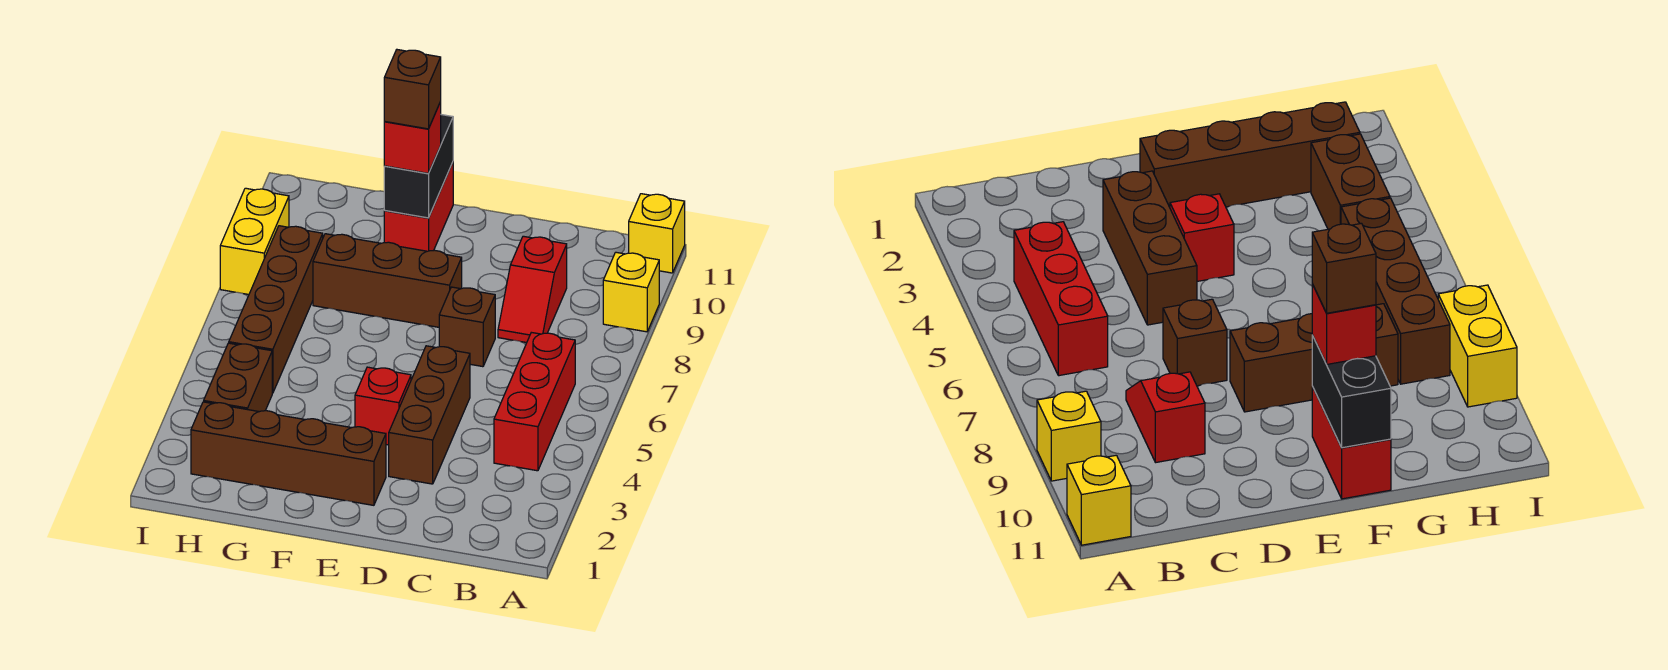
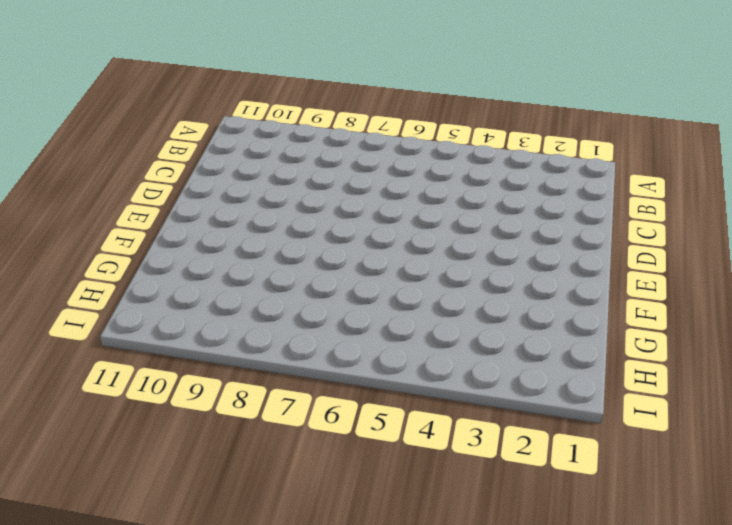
none -> yellow brick A9 level 1
none -> yellow brick A11 level 1
none -> red brick B4:B6 level 1

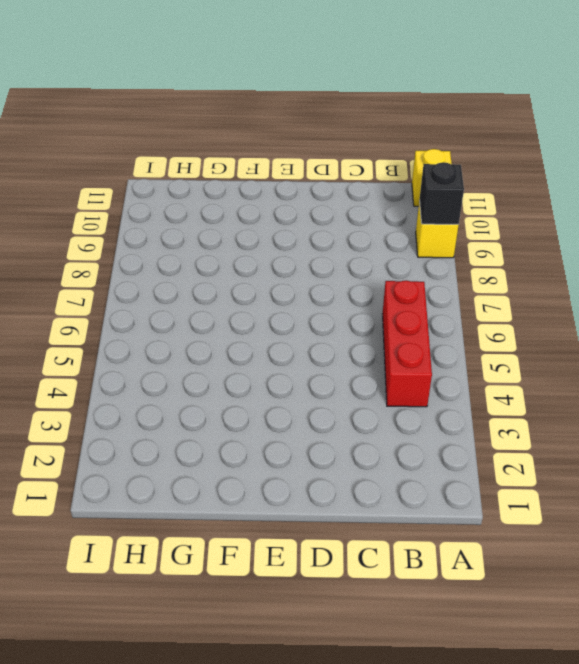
black brick A9 level 2 -> none
none -> red slope C8:C9 level 1 top 9
none -> brown brick D3:D5 level 1
none -> brown brick D7 level 1

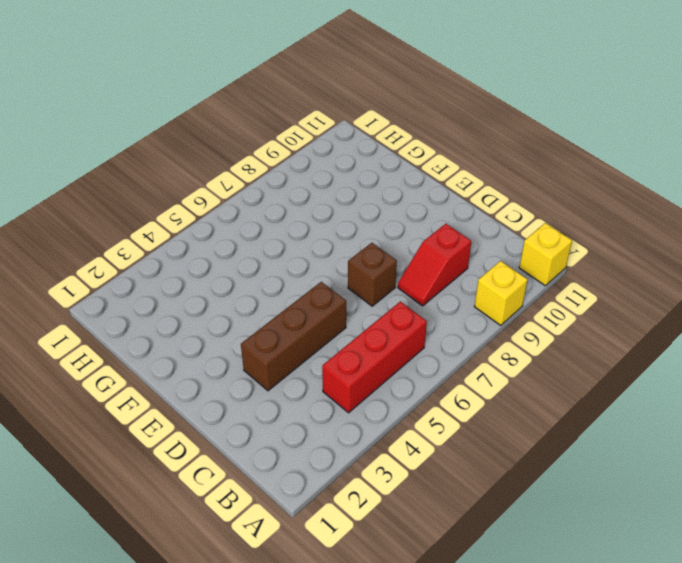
none -> brown brick E2:H2 level 1
none -> red brick E4 level 1
none -> brown brick E8:G8 level 1

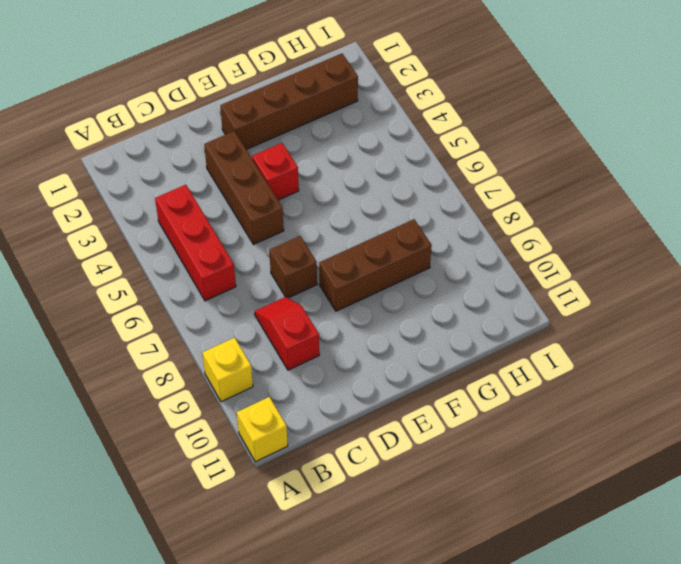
none -> red brick F10:F11 level 1
none -> brown brick H3:H4 level 1
none -> brown brick H5:H8 level 1

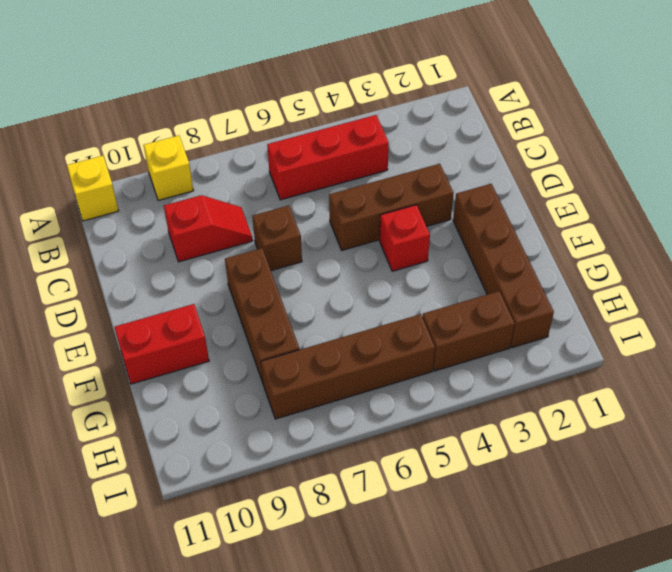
none -> yellow brick I8:I9 level 1
none -> black brick F10:F11 level 2
none -> red brick F10 level 3

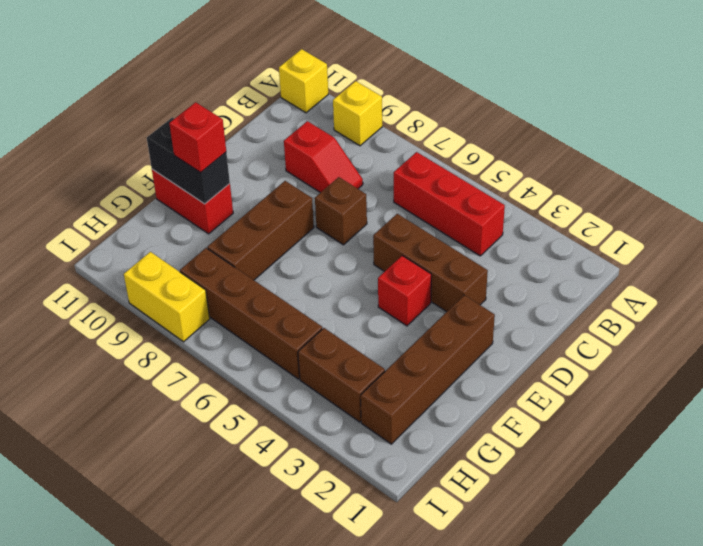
none -> brown brick F10 level 4

